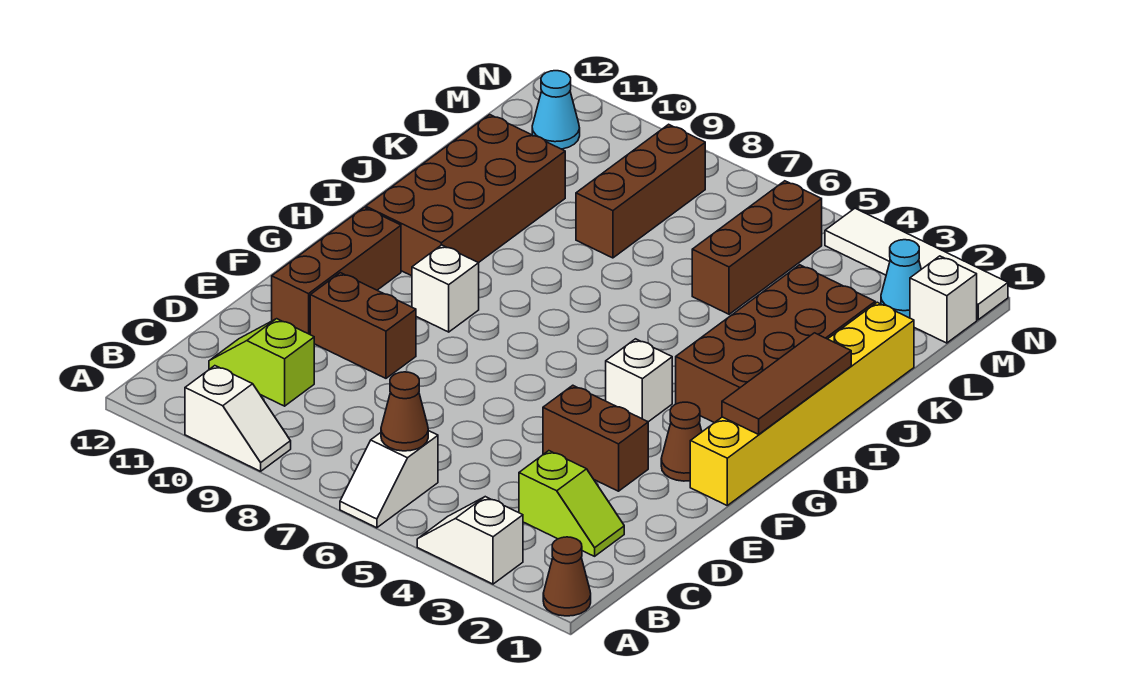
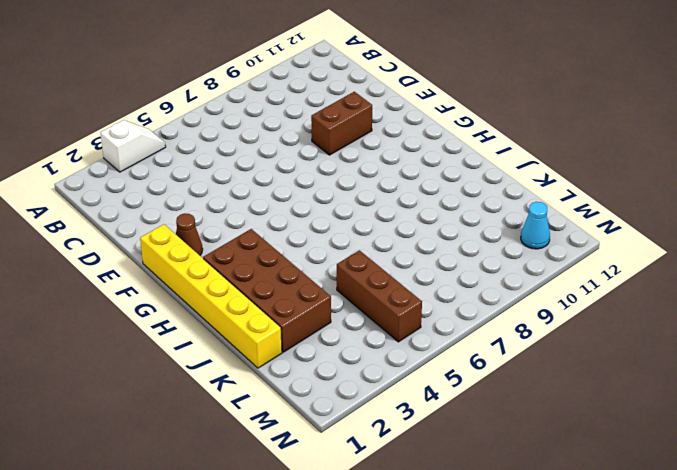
none -> brown cone A1 level 1
none -> white slope A6:B6 level 1 top B
none -> white slope A9:A10 level 1 top 10

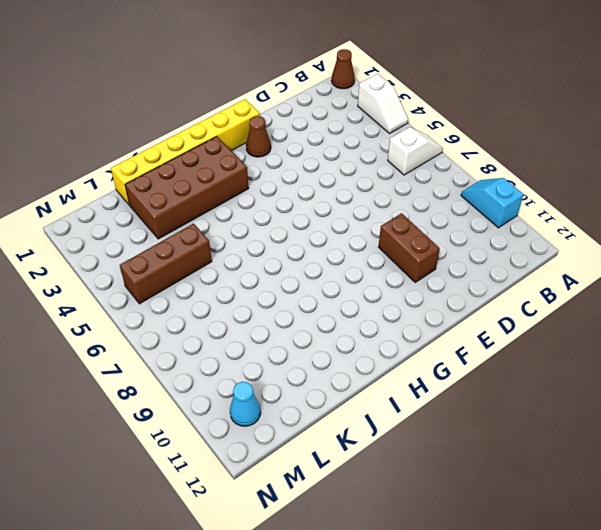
cyan slope A9:A10 level 1 top 10 -> white slope A9:A10 level 1 top 10
none -> lime slope C2:C3 level 1 top 3
none -> lime slope C10:C11 level 1 top 10
none -> brown brick E3:E4 level 1

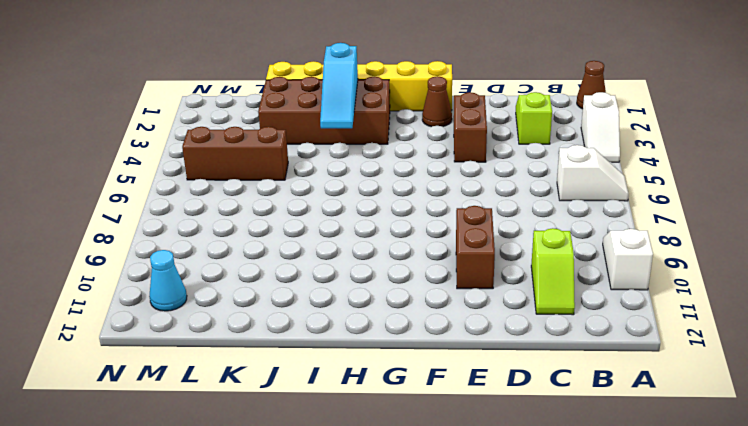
cyan slope I2:I4 level 2 top 2 -> none
none -> brown brick E11:G11 level 1
none -> white brick G4 level 1
none -> white brick G9 level 1

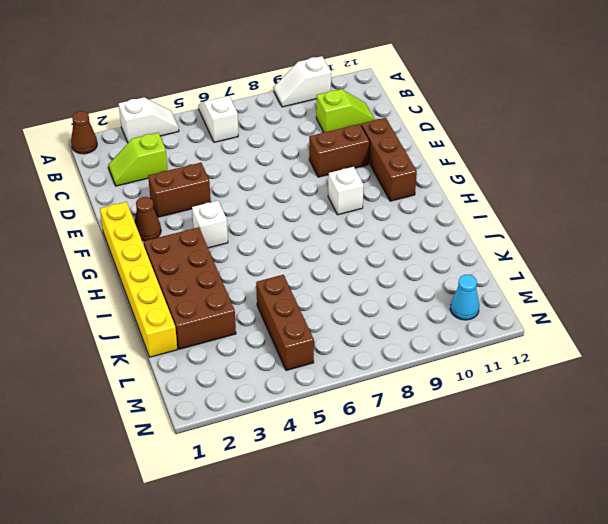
none -> brown brick H10:K11 level 1
none -> brown brick K8:M8 level 1
none -> white brick M1 level 1

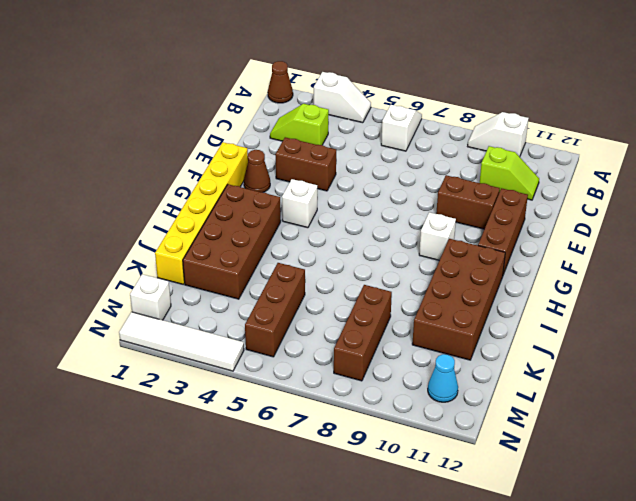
none -> cyan cone M2 level 1
none -> brown cone B6 level 2
none -> brown tile G1:I1 level 2

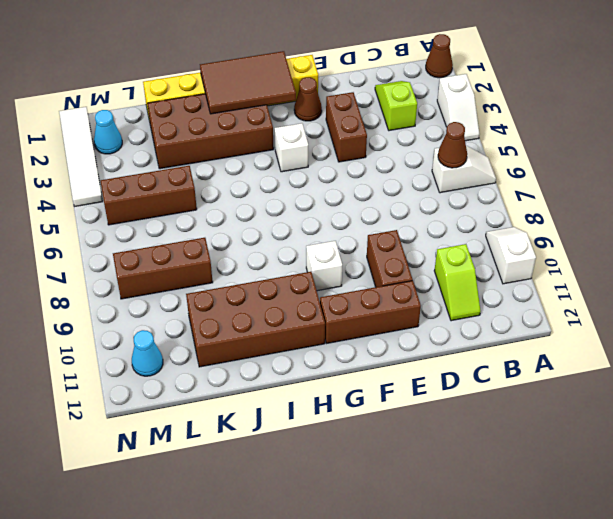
brown tile G1:I2 level 2 -> brown tile G1:I1 level 2
none -> white brick M1 level 1

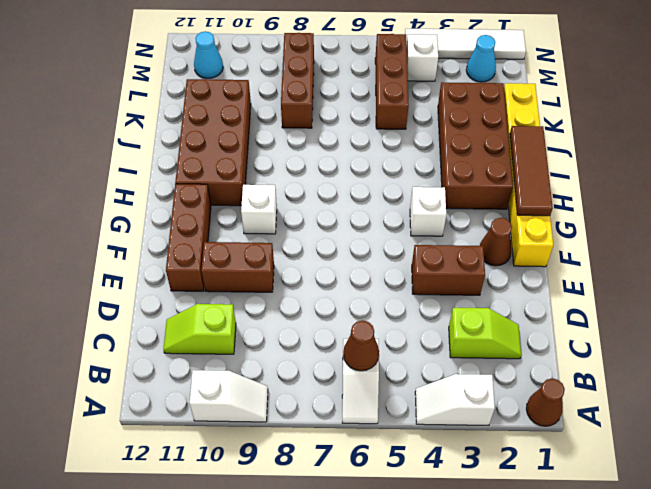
white brick M4 level 1 -> white brick M1 level 1

